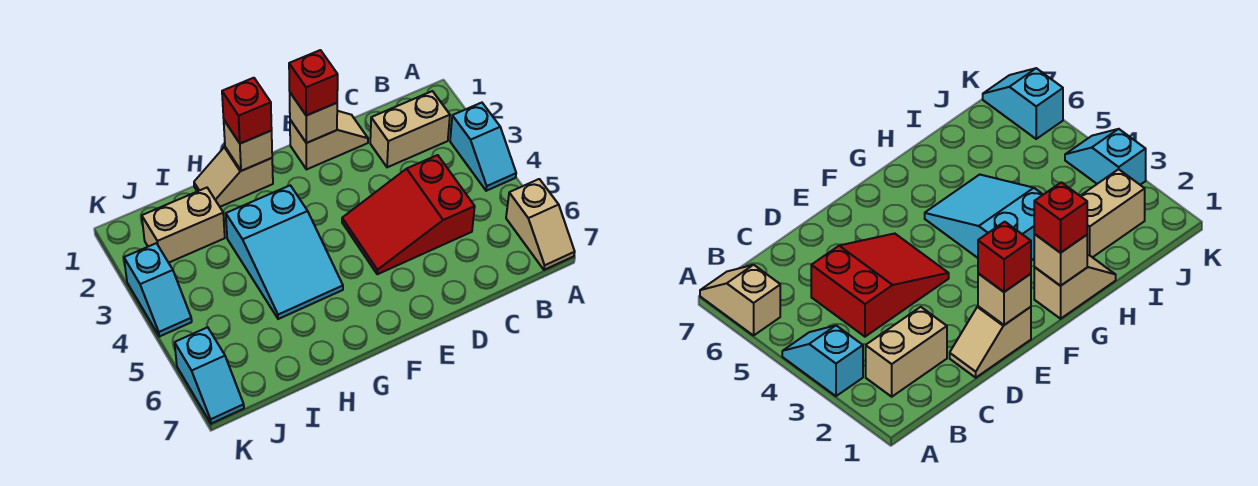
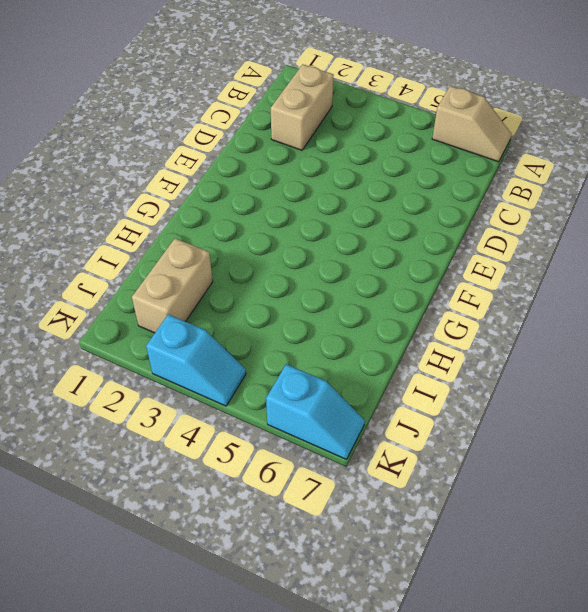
none -> cyan slope A3:A4 level 1 top 3
none -> red slope C4:E5 level 1 top C
none -> tan slope D1:E1 level 1 top E

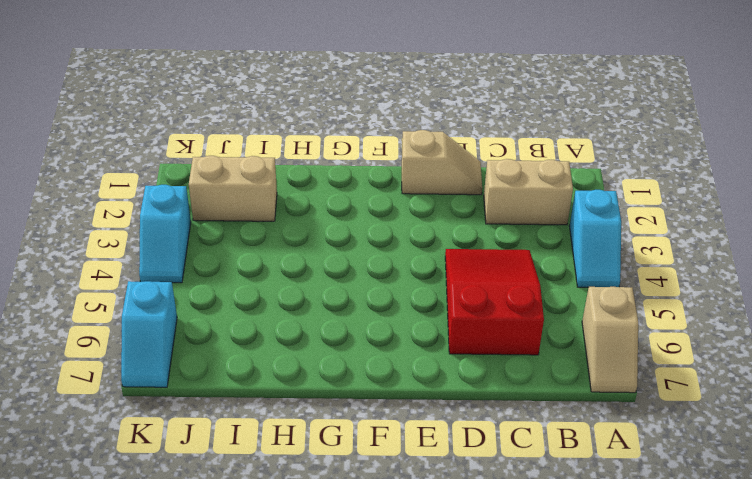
red slope C4:D6 level 1 top 6 -> red slope C4:E5 level 1 top C
none -> tan slope G1:H1 level 1 top G
none -> cyan slope G3:H5 level 1 top 3
none -> tan brick E1 level 2

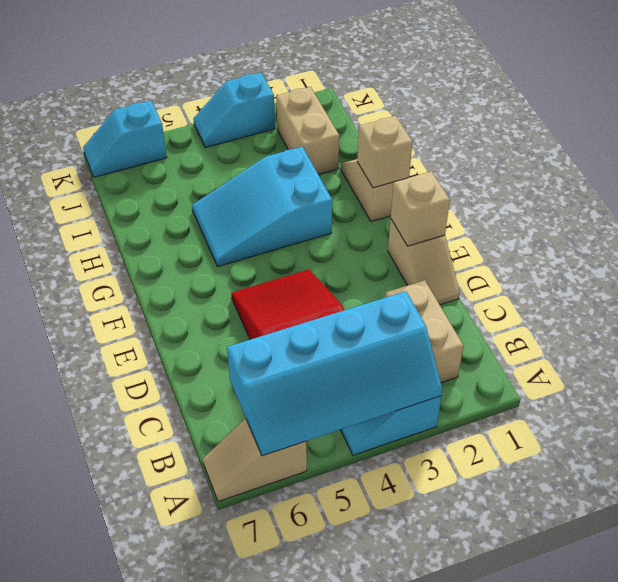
cyan slope A3:B6 level 2 top B -> none
none -> red brick E1 level 3
none -> red brick G1 level 3

